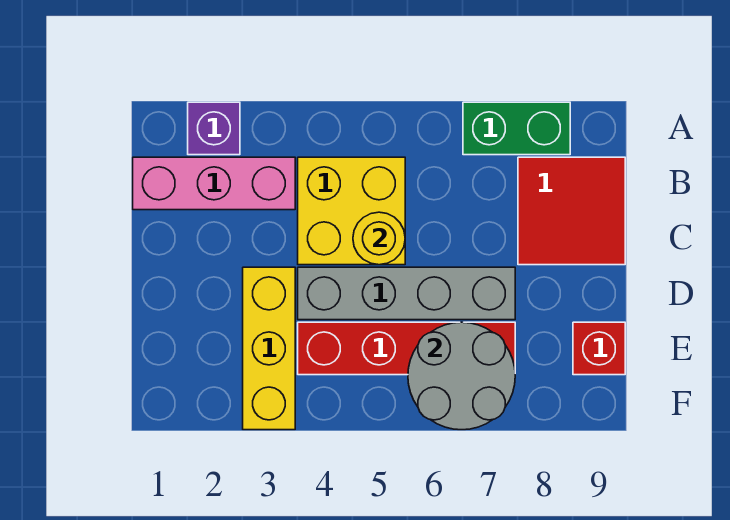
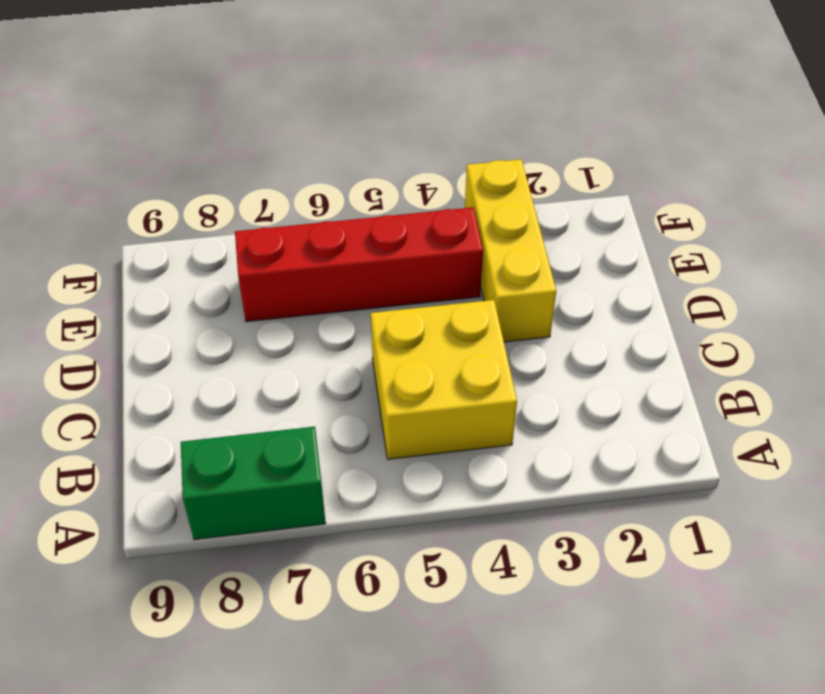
none -> purple brick A2 level 1
none -> pink brick B1:B3 level 1

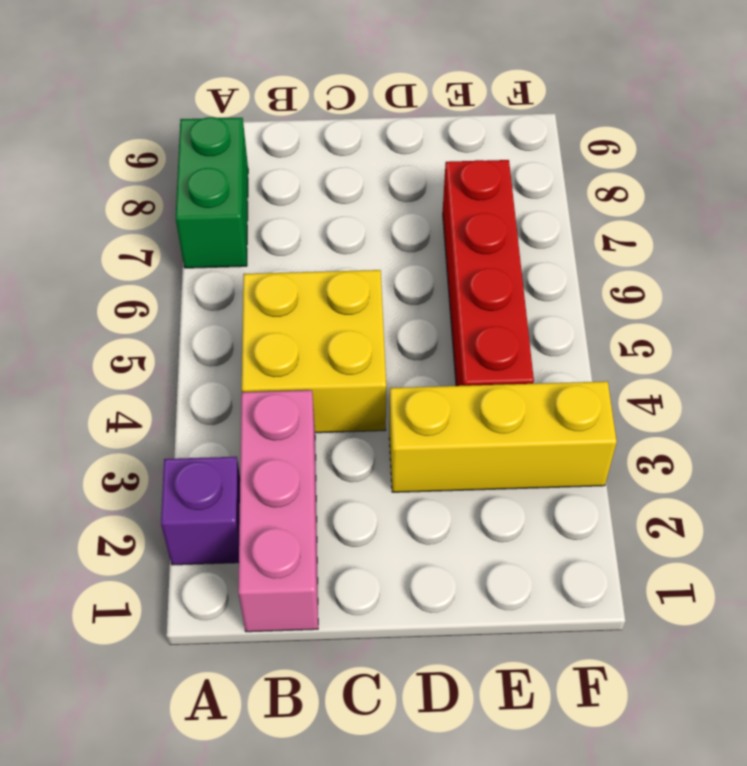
none -> red tile B8:C9 level 1
none -> grey brick D4:D7 level 1

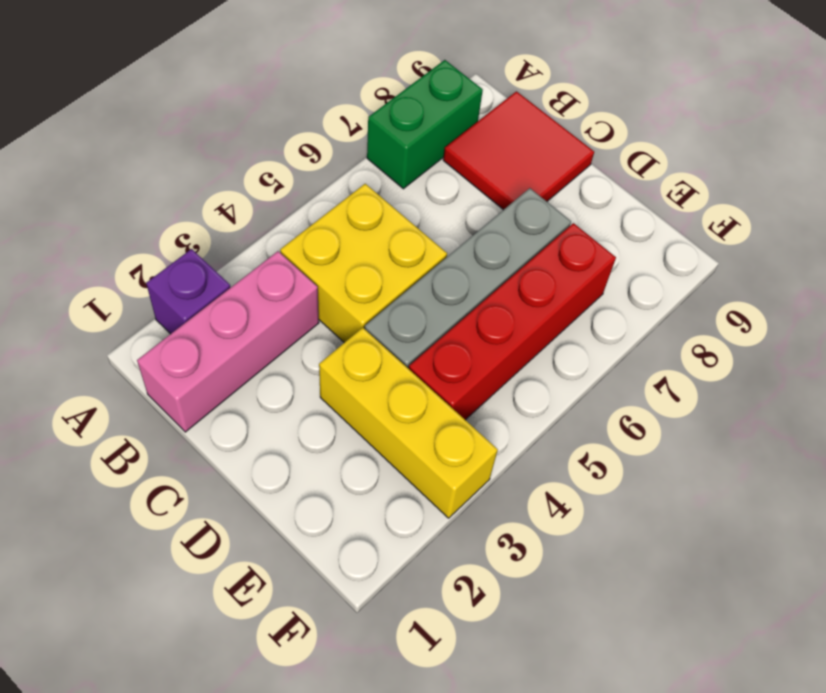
none -> red brick E9 level 1
none -> yellow round brick C5 level 2

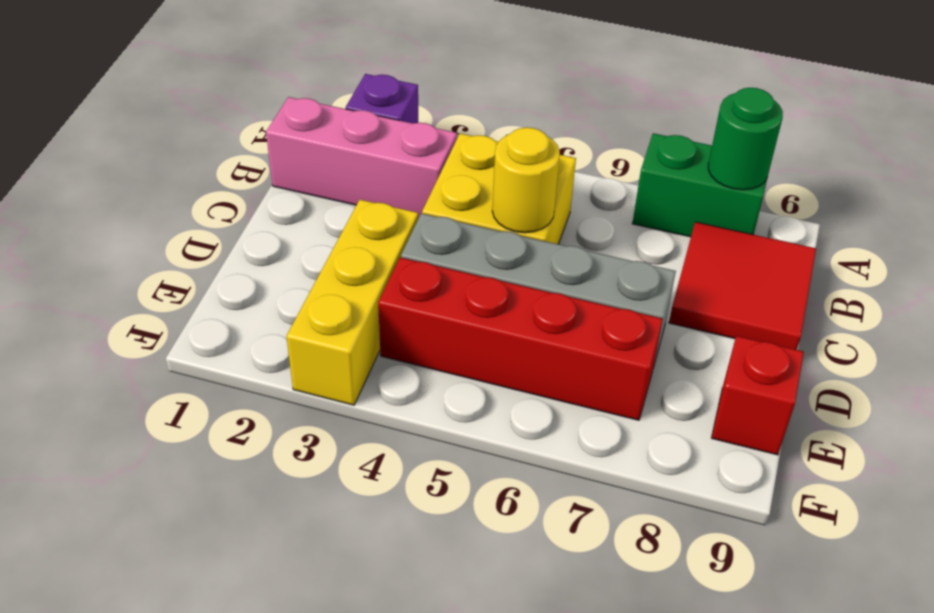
green round brick A8 level 2 -> none
none -> grey round brick E6:F7 level 2

